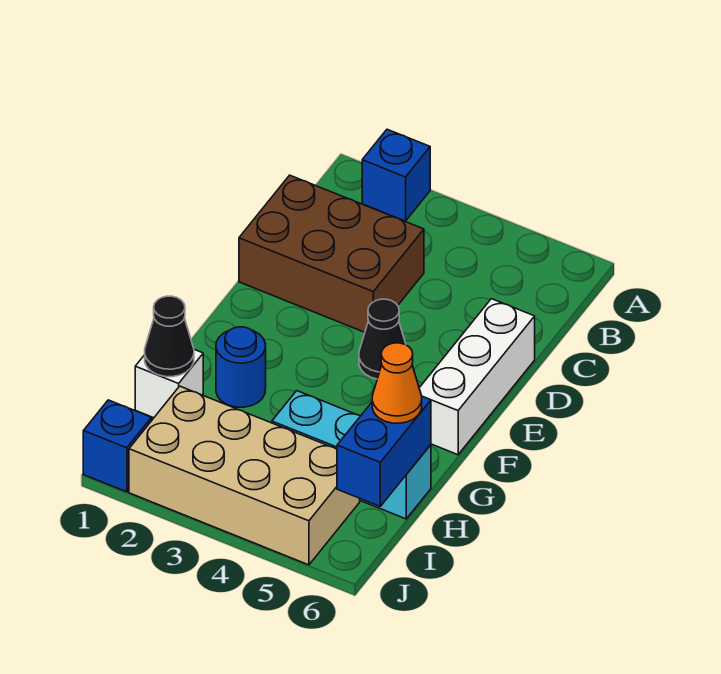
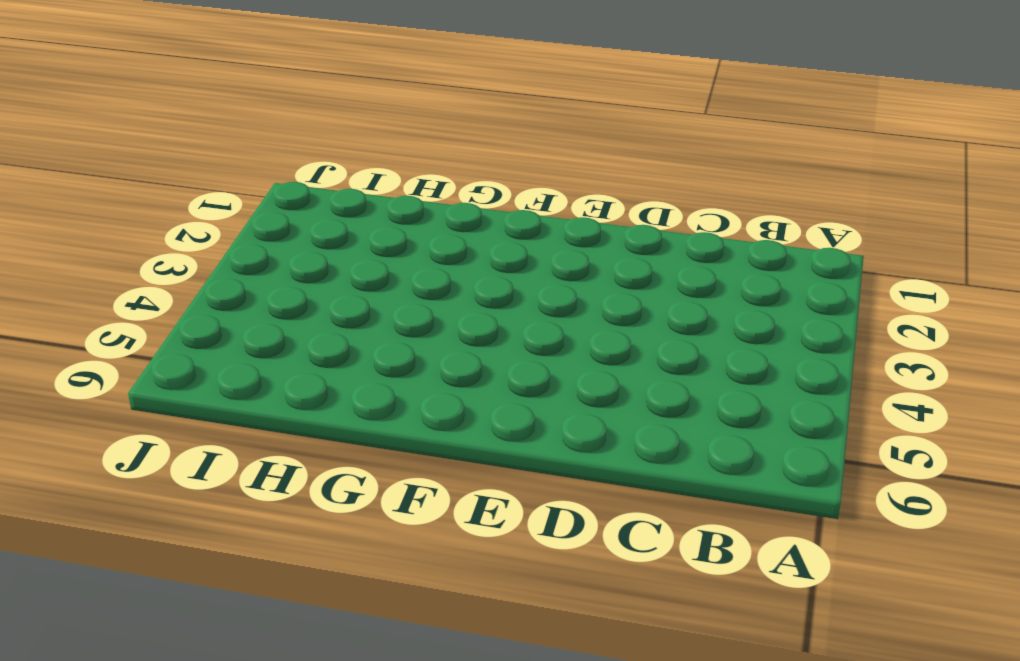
none -> blue brick A2 level 1
none -> brown brick C1:D3 level 1
none -> white brick D6:F6 level 1

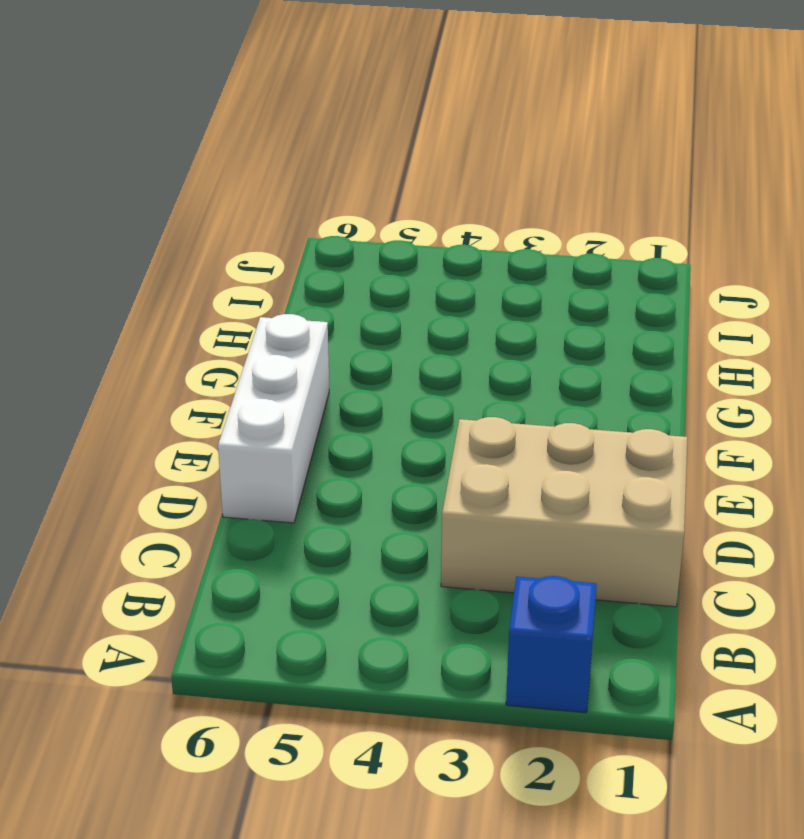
tan brick C1:D3 level 1 -> brown brick C1:D3 level 1
none -> black cone E4 level 1
none -> blue round brick G2 level 1
none -> white brick H1 level 1

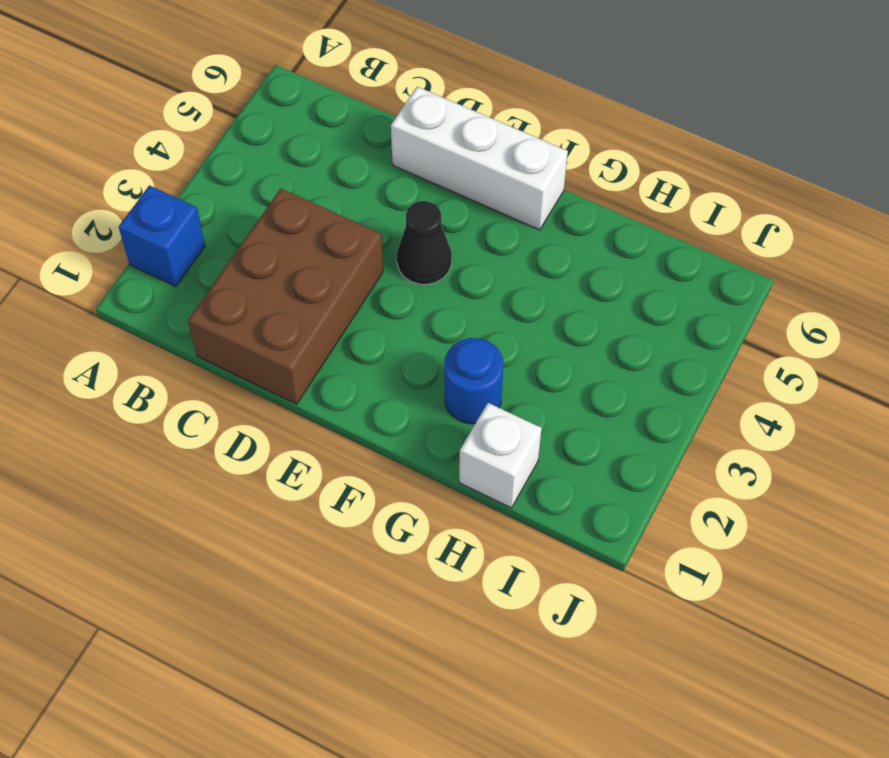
none -> cyan brick H4:H6 level 1
none -> tan brick I2:J5 level 1
none -> blue brick J1 level 1

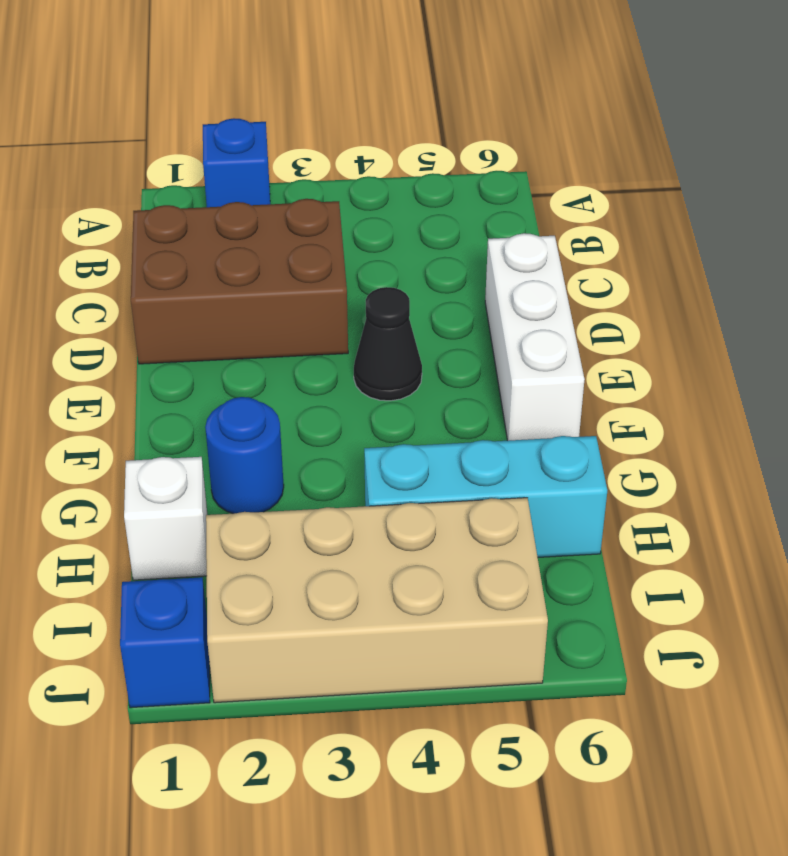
none -> black cone H1 level 2
none -> blue brick H6:I6 level 2
none -> orange cone H6 level 3

